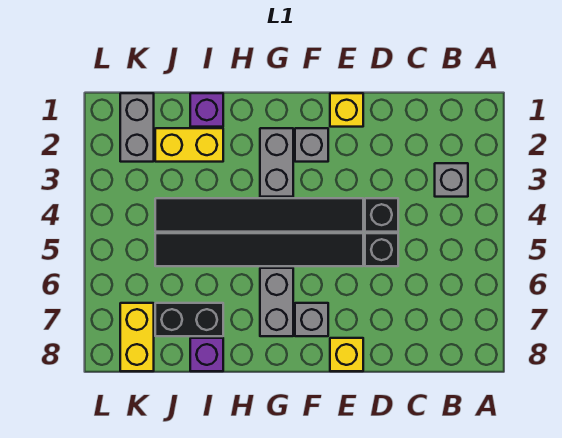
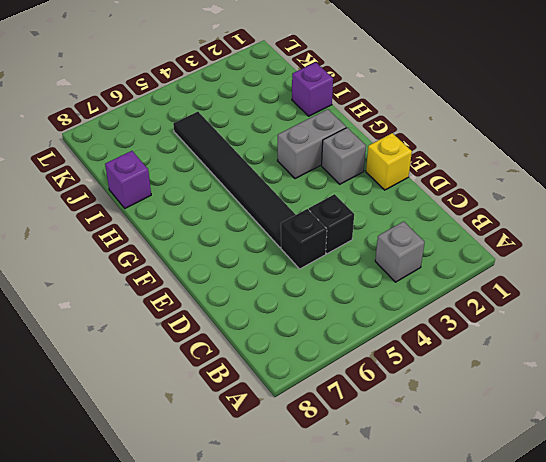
none -> black tile E4:J4 level 1
none -> yellow brick E8 level 1
none -> grey brick F7 level 1

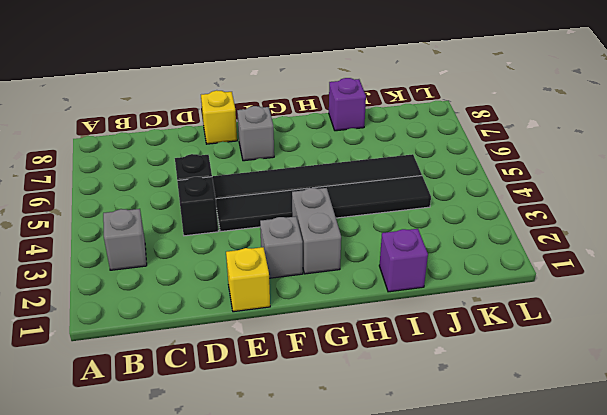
none -> grey brick G6:G7 level 1
none -> yellow brick I2:J2 level 1
none -> black brick I7:J7 level 1

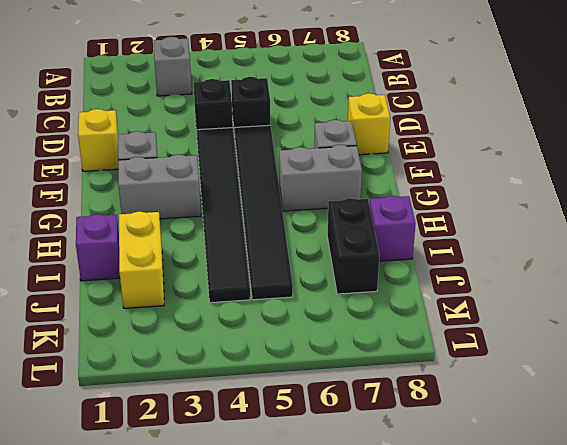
none -> grey brick K1:K2 level 1
none -> yellow brick K7:K8 level 1

